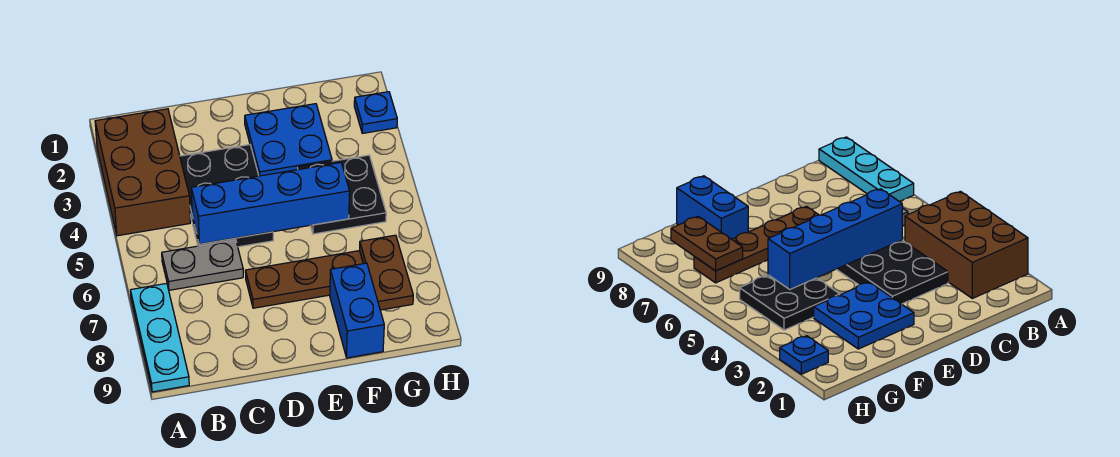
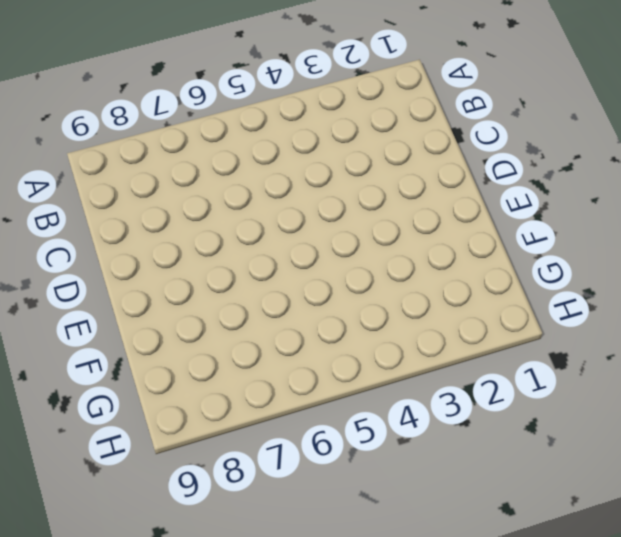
none -> brown brick A2:B4 level 1
none -> cyan plate A7:A9 level 1

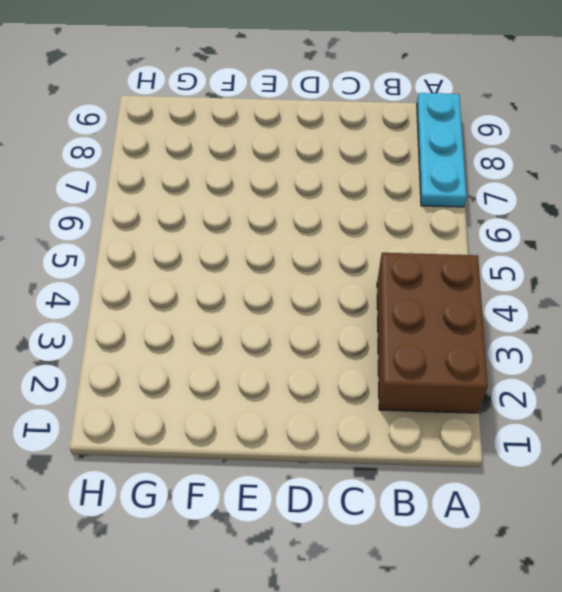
none -> grey plate B6:C6 level 1
none -> black plate C3:D5 level 1

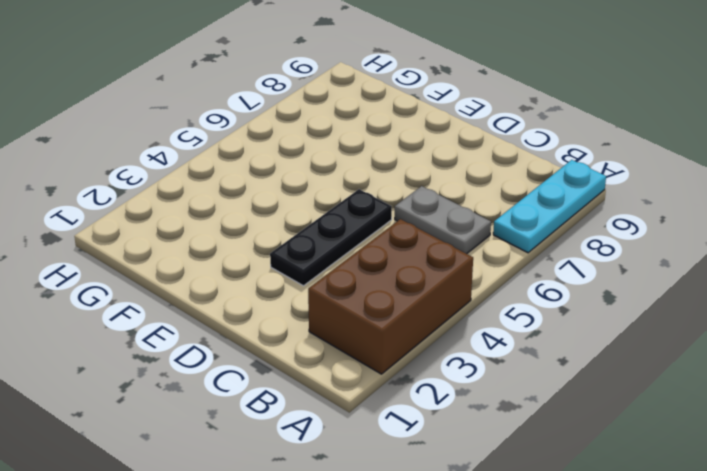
black plate D3:D5 level 1 -> black plate C3:D5 level 1
none -> brown plate D7:G7 level 1
none -> blue plate E2:F3 level 1

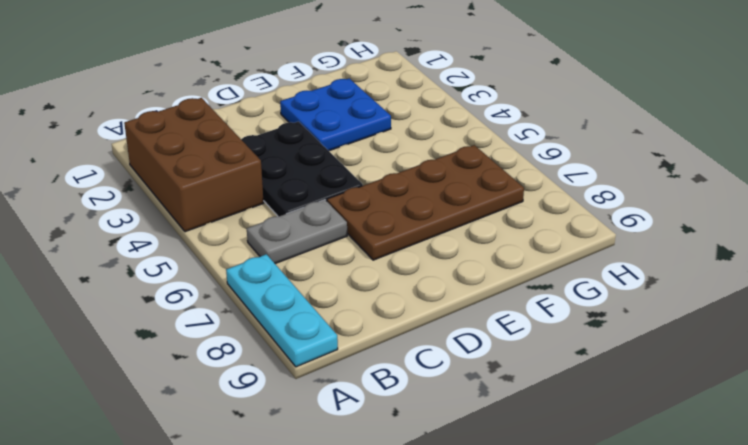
brown plate D6:G7 level 1 -> brown plate D7:G7 level 1
none -> black plate F4:G5 level 1
none -> blue brick F8:F9 level 1

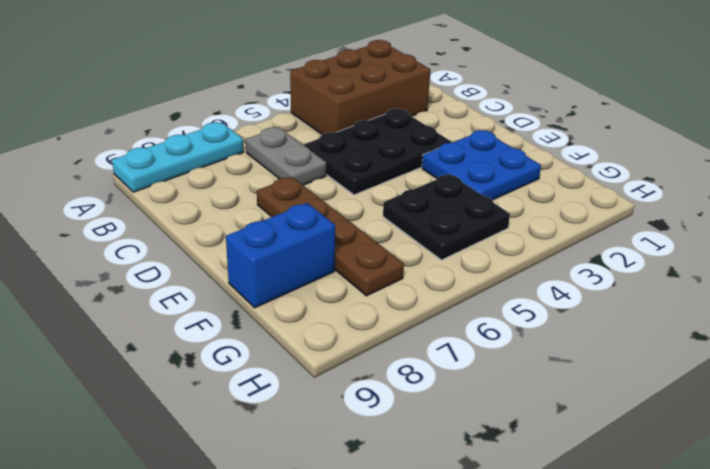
none -> blue plate H2 level 1
none -> blue brick C5:F5 level 2

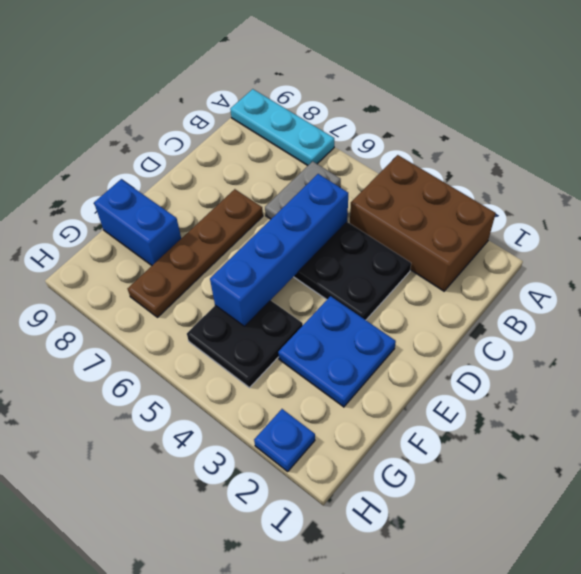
none -> brown plate G7:G8 level 2

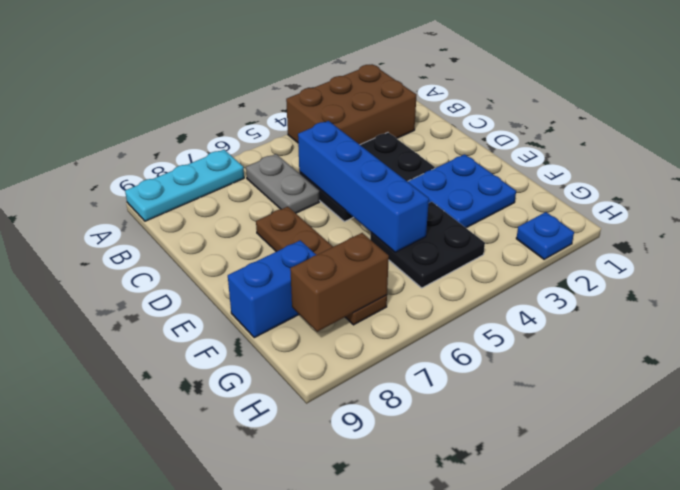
brown brick G7:G8 level 2 -> brown plate G7:G8 level 2

